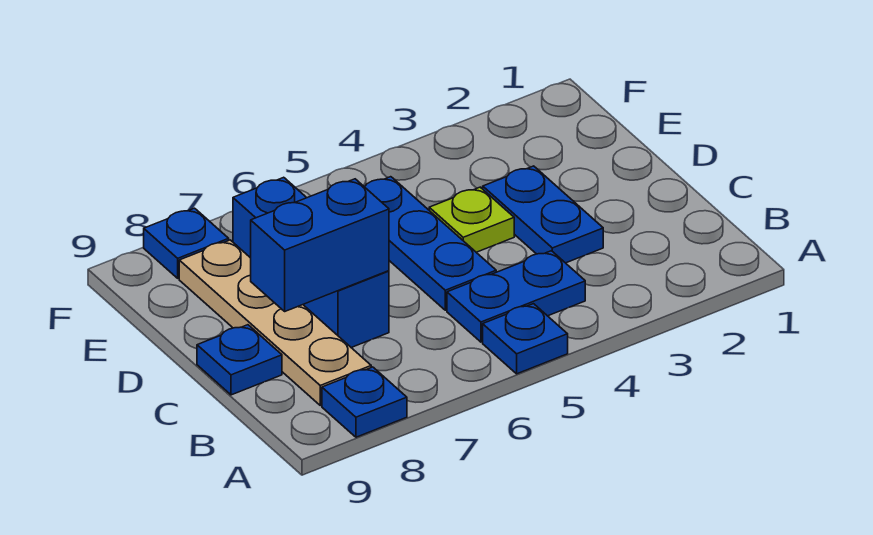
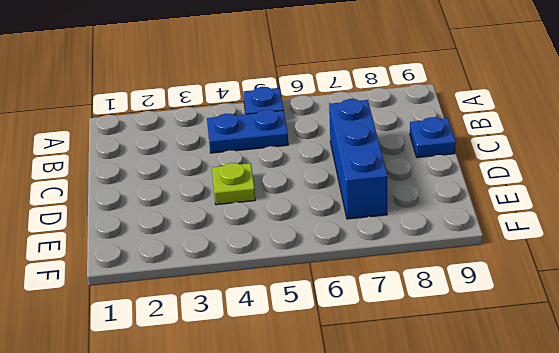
none -> blue plate A8 level 1
none -> tan plate B8:E8 level 1

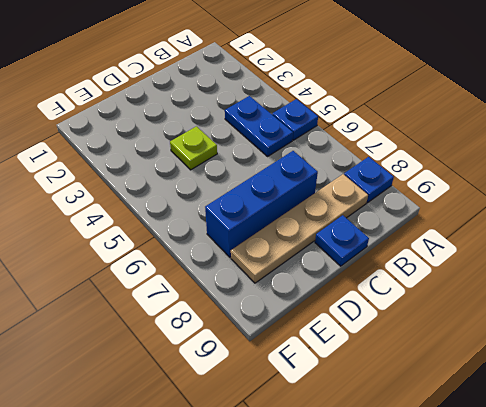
none -> blue plate C3:D3 level 1
none -> blue plate C5:E5 level 1

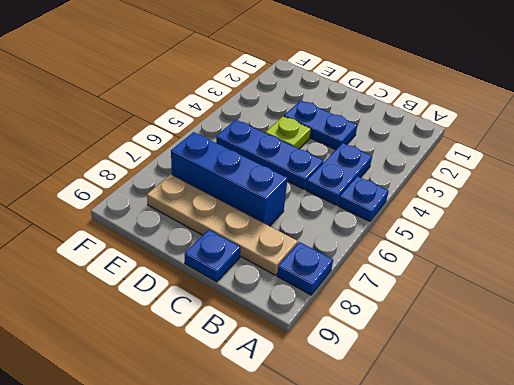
none -> blue plate F8 level 1
none -> blue brick C7:C8 level 2

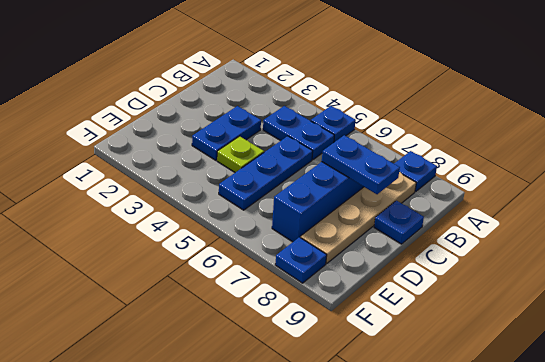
blue plate C7:C8 level 2 -> blue brick C7:C8 level 2

